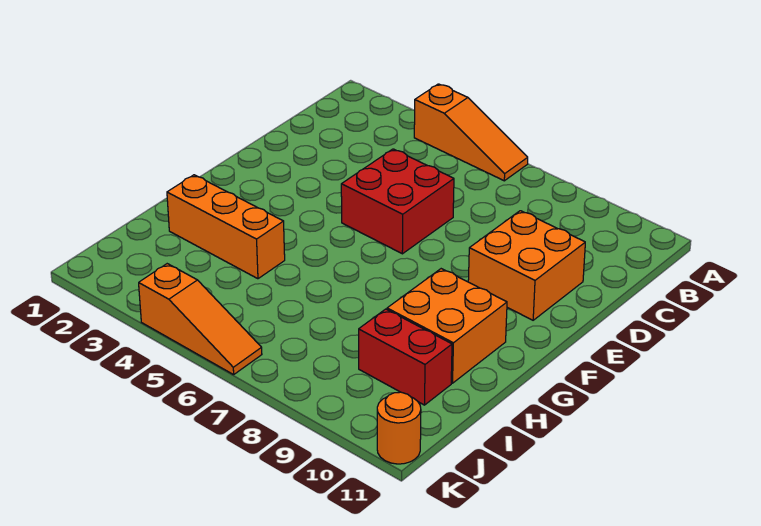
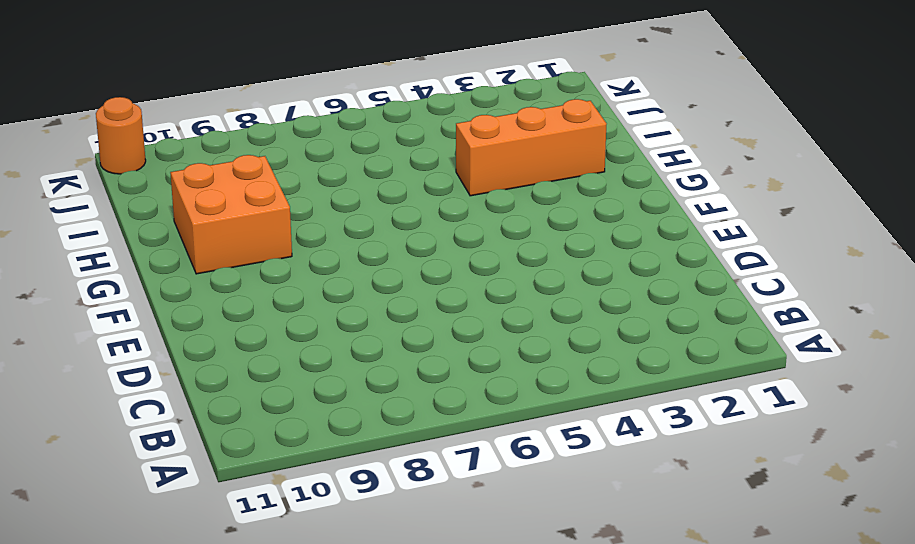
none -> orange slope A4:A6 level 1 top 4
none -> red brick D5:E6 level 1

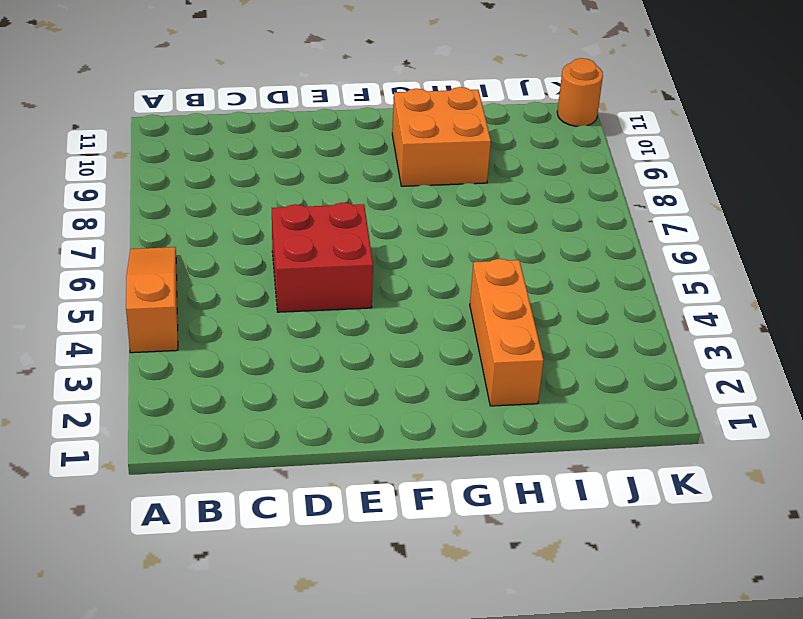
none -> orange brick D9:E10 level 1
none -> red brick I9:I10 level 1

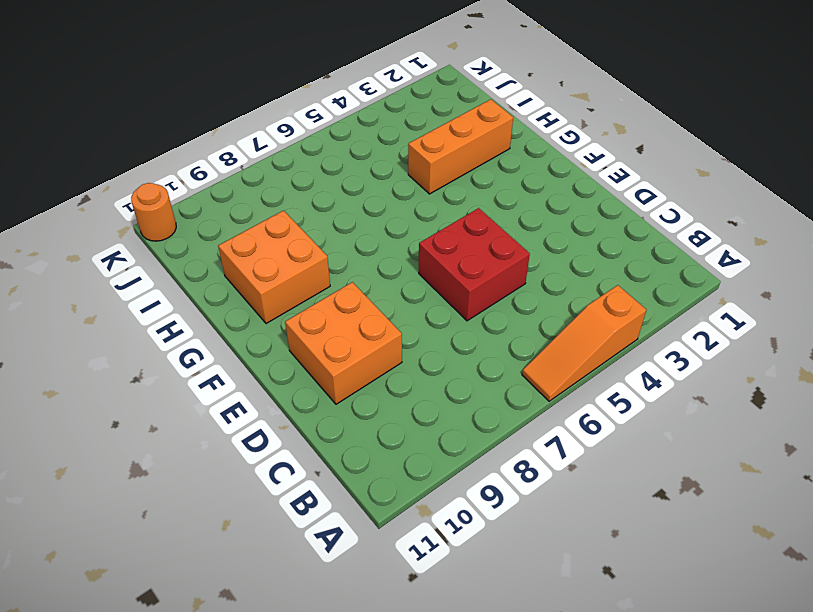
none -> red brick I9:I10 level 1
none -> orange slope K4:K6 level 1 top 4

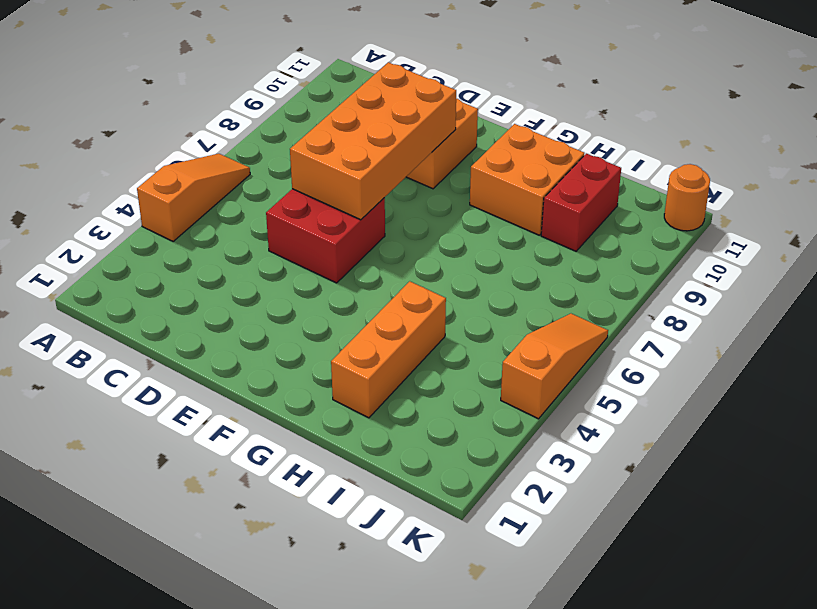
orange brick D6:E9 level 2 -> none

